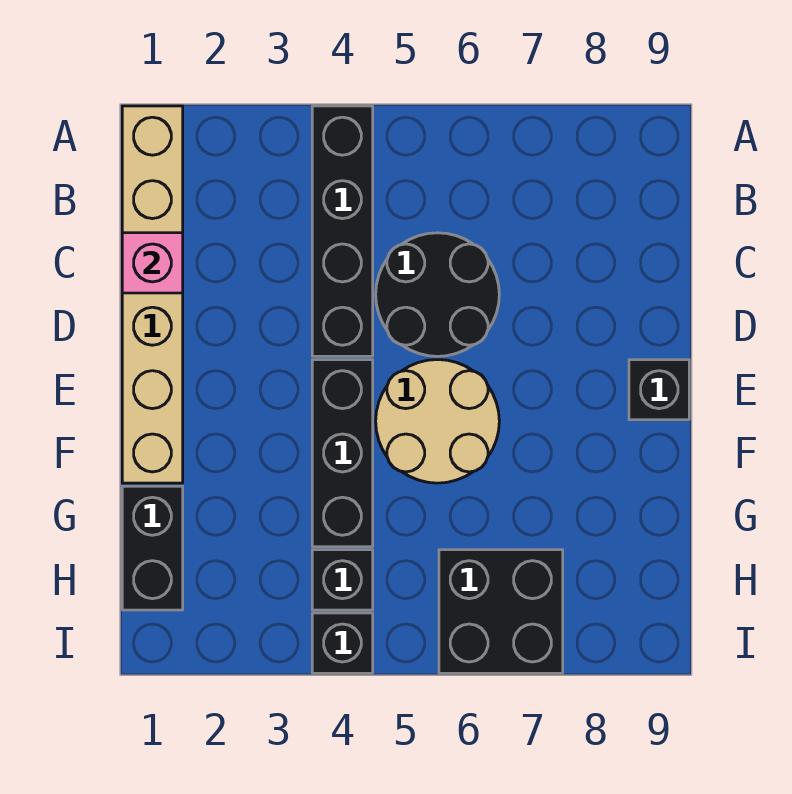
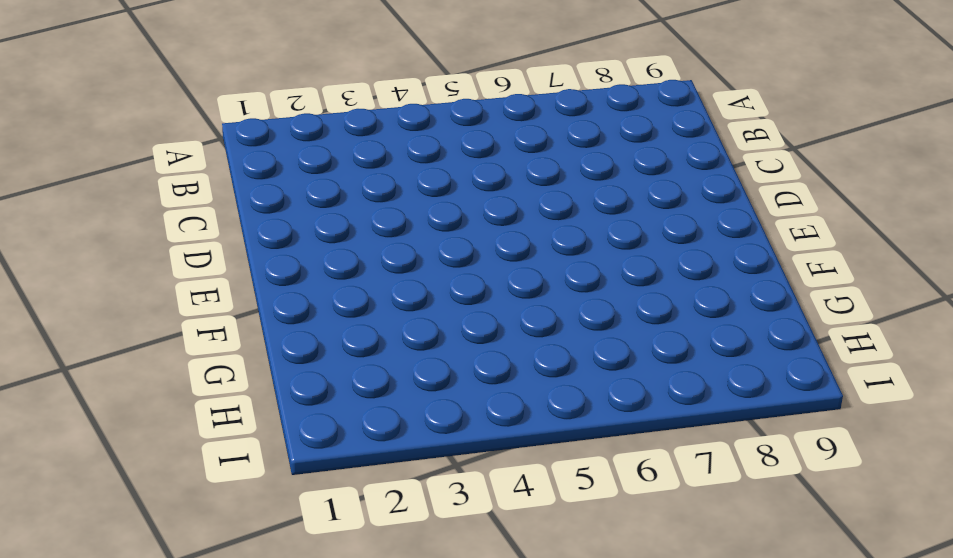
none -> tan brick A1:F1 level 1
none -> black brick A4:D4 level 1

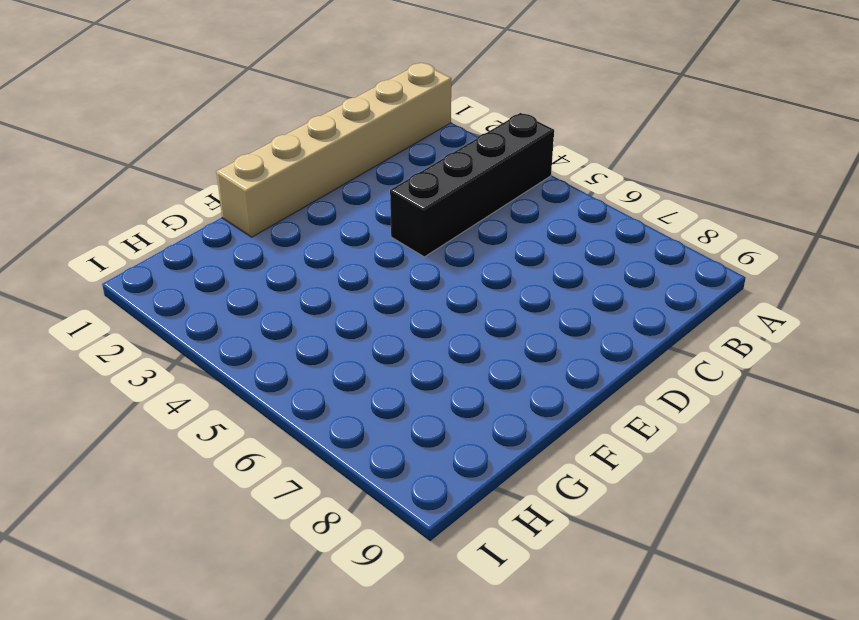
none -> black round brick C5:D6 level 1
none -> black brick E4:G4 level 1

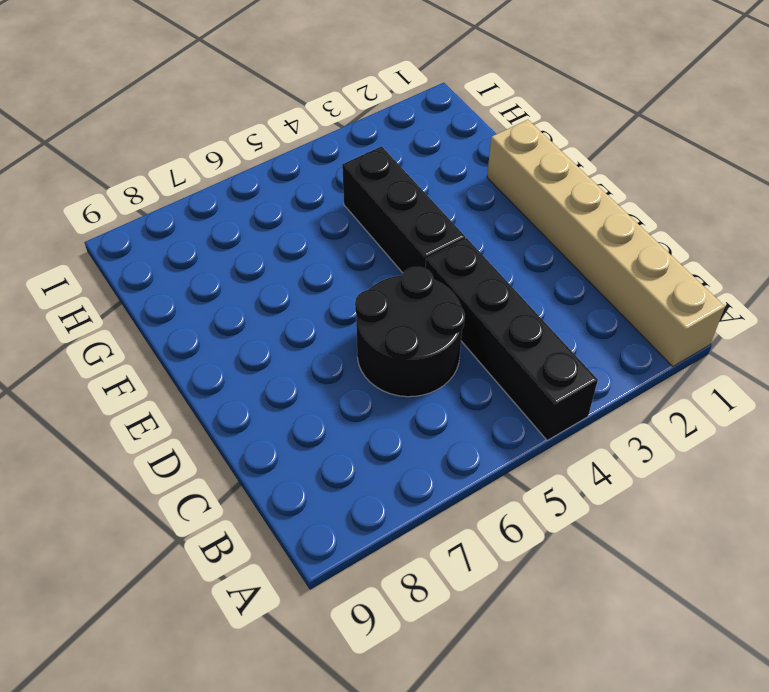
none -> tan round brick E5:F6 level 1
none -> black brick E9 level 1

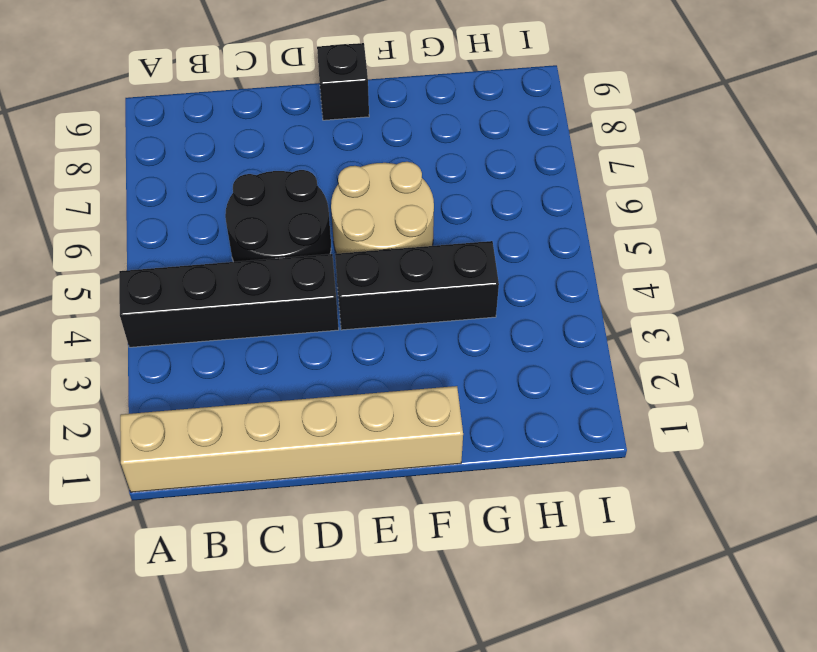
none -> black brick G1:H1 level 1
none -> black brick H4 level 1

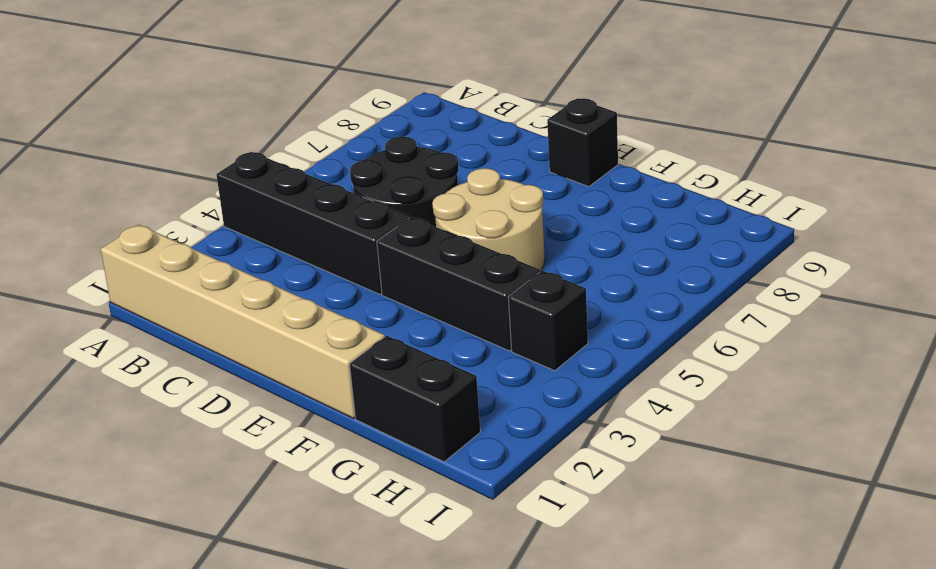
none -> black brick H6:I7 level 1
none -> black brick I4 level 1

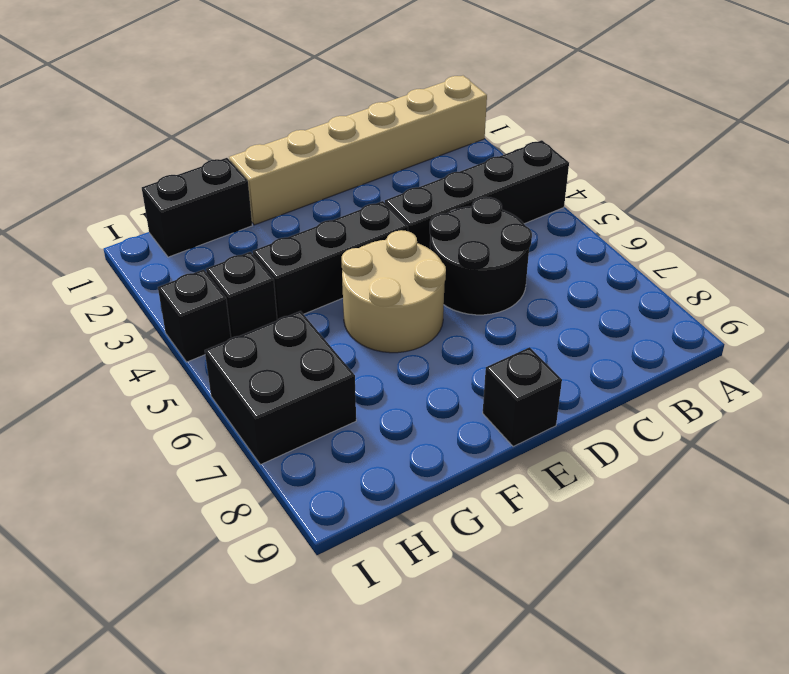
none -> pink brick C1 level 2

